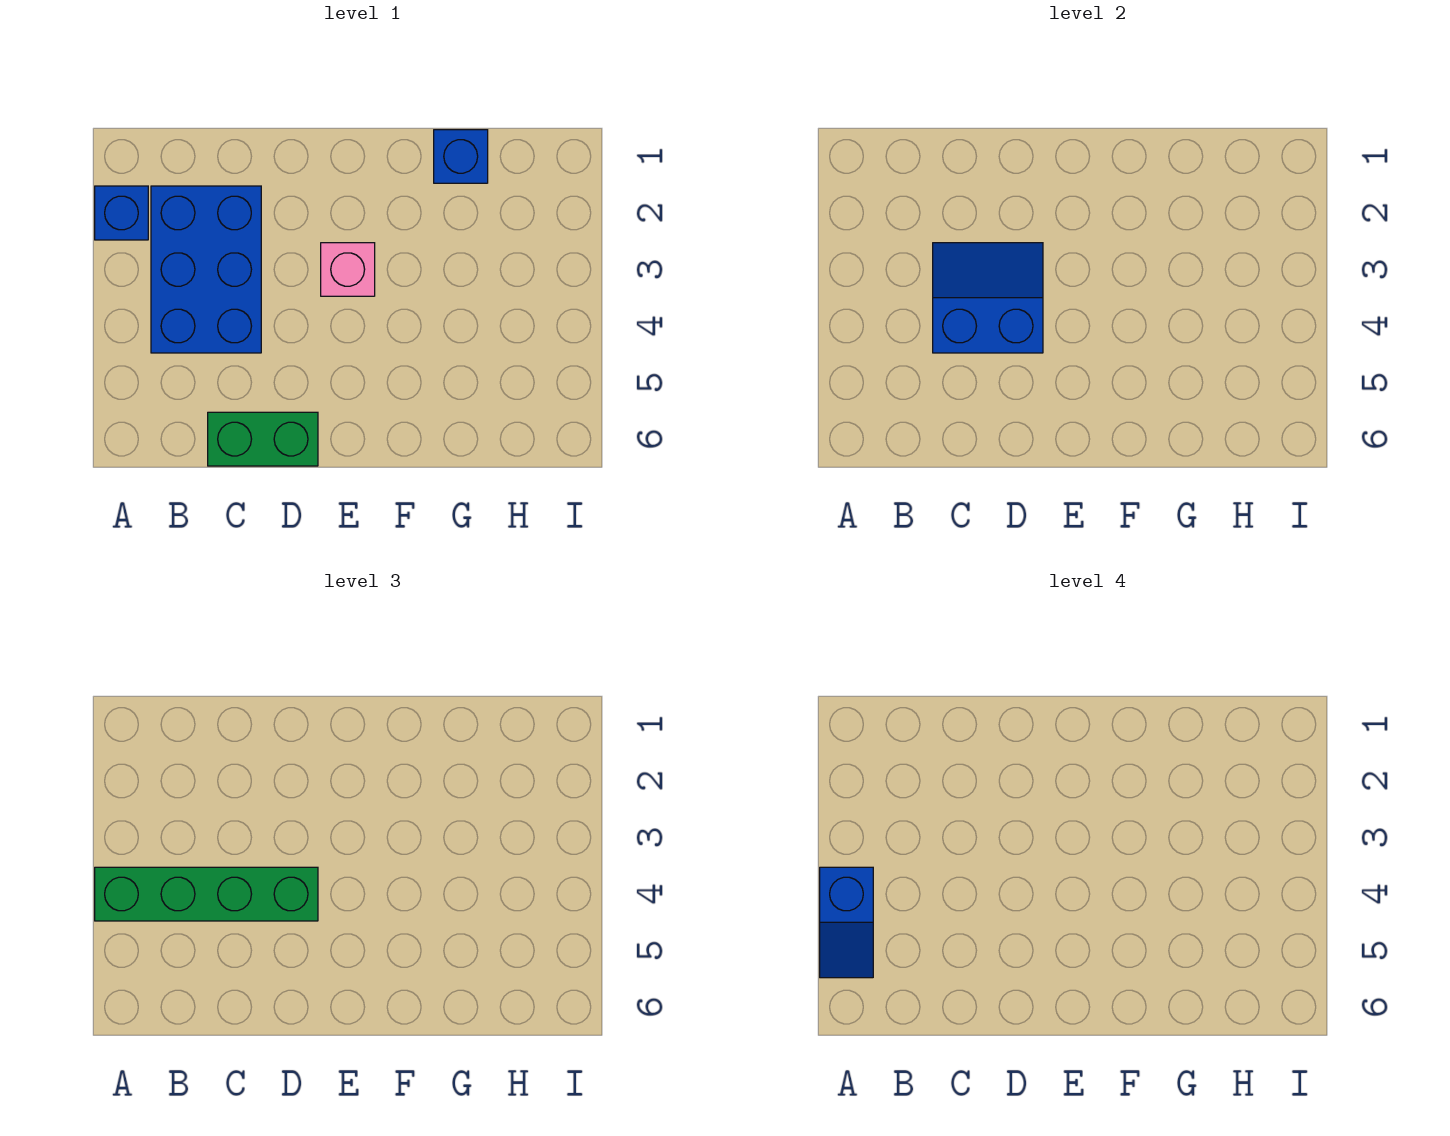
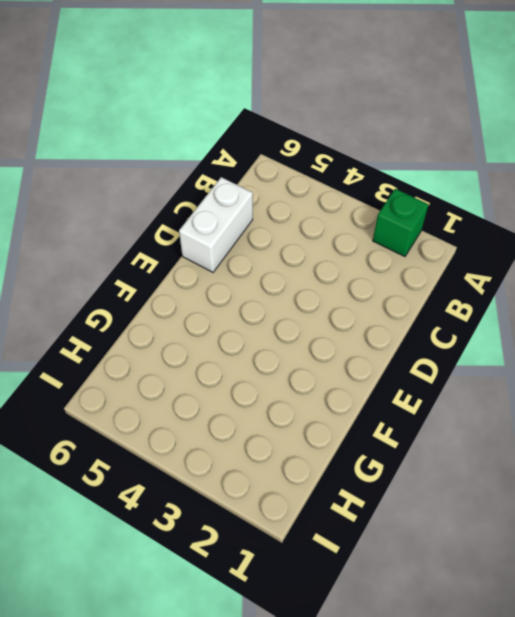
green brick A2 level 1 -> blue brick A2 level 1
white brick C6:D6 level 1 -> green brick C6:D6 level 1
none -> blue brick B2:C4 level 1
none -> pink brick E3 level 1

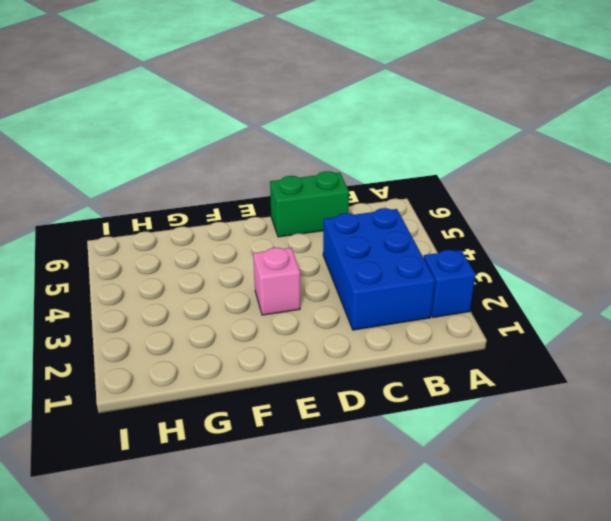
none -> blue brick G1 level 1
none -> blue slope C3:D4 level 2 top 4

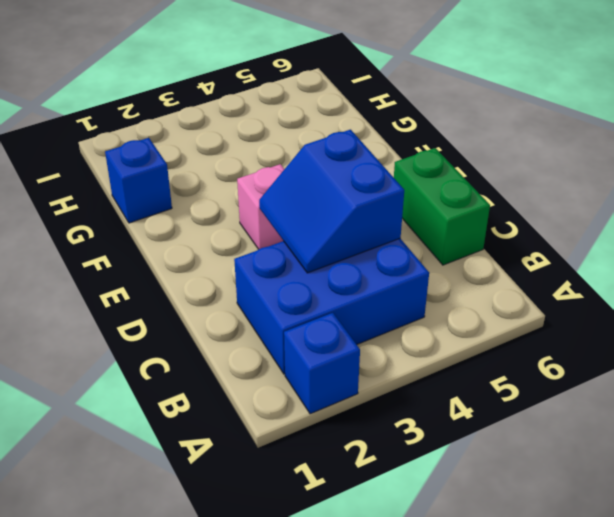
none -> green brick A4:D4 level 3
none -> blue slope A4:A5 level 4 top 4

